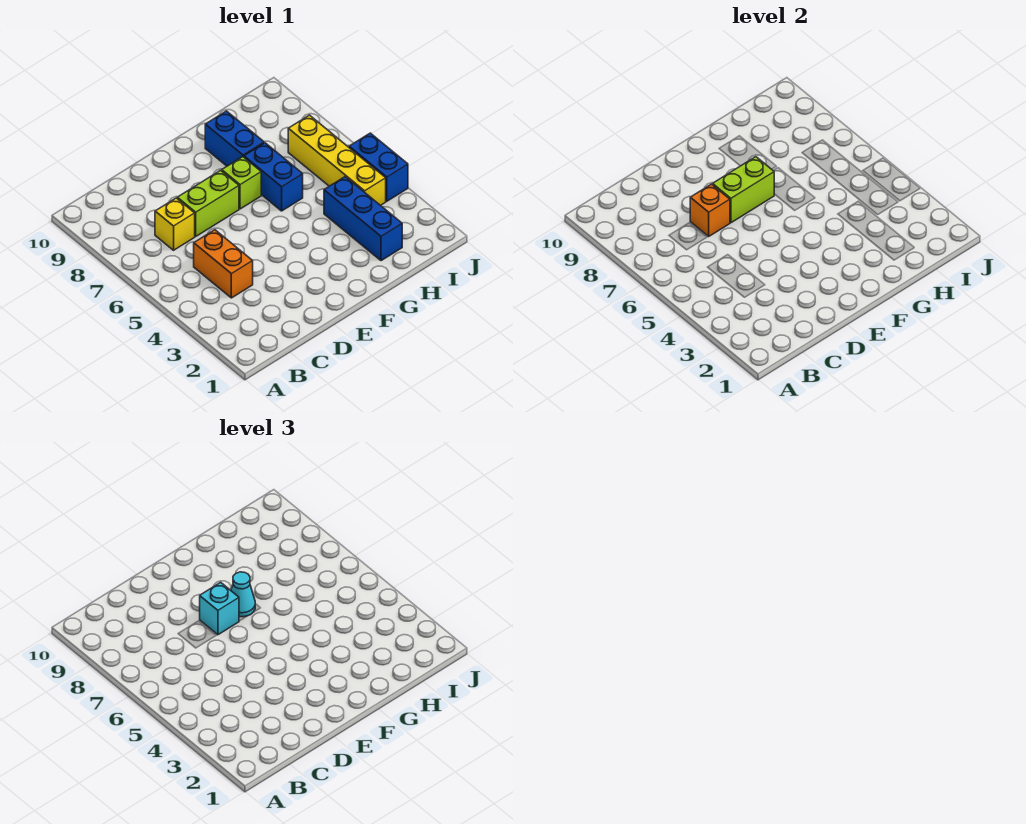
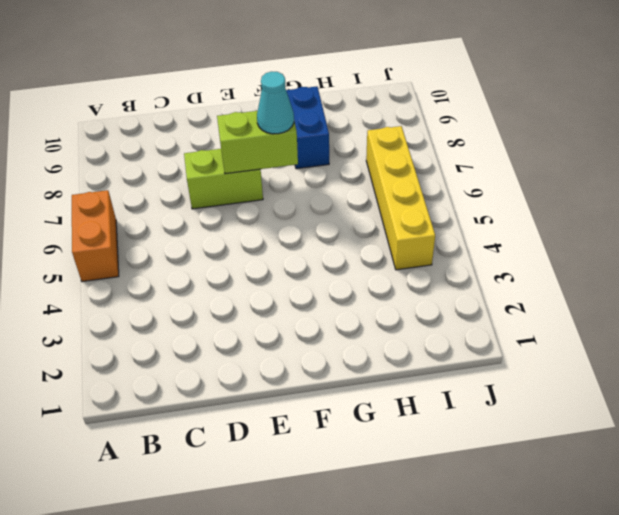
orange brick A5:A6 level 1 -> orange brick C4:C5 level 1
none -> yellow brick C7 level 1
none -> lime brick F7 level 1
none -> blue brick G6:G7 level 1

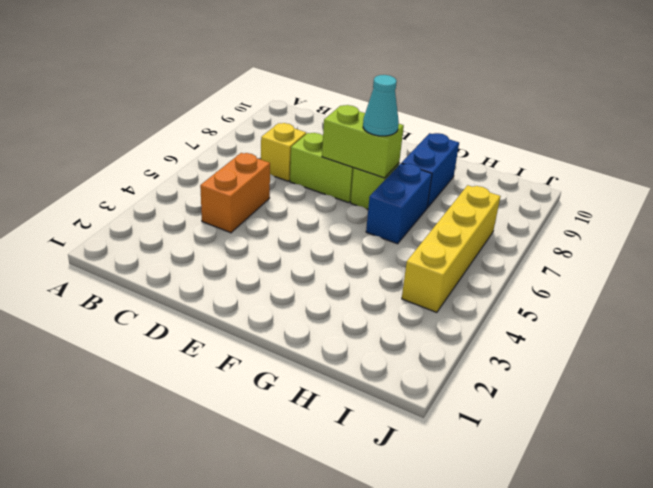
none -> blue brick H2:H4 level 1
none -> blue brick J4:J5 level 1
none -> orange brick D7 level 2

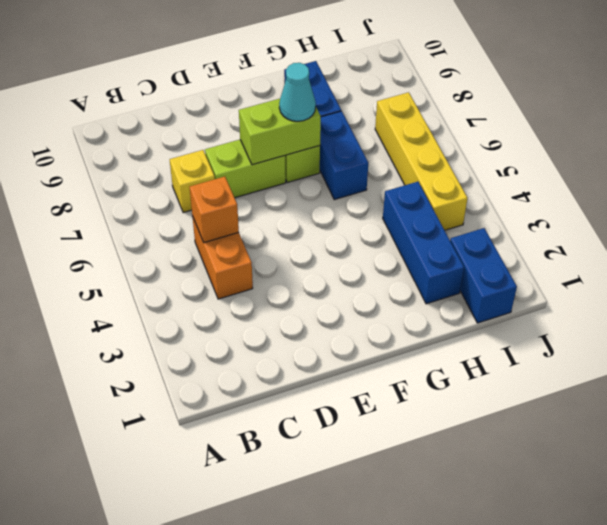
orange brick C5 level 2 -> orange brick D7 level 2
blue brick I1:I2 level 1 -> blue brick J4:J5 level 1
none -> cyan brick E7 level 3

